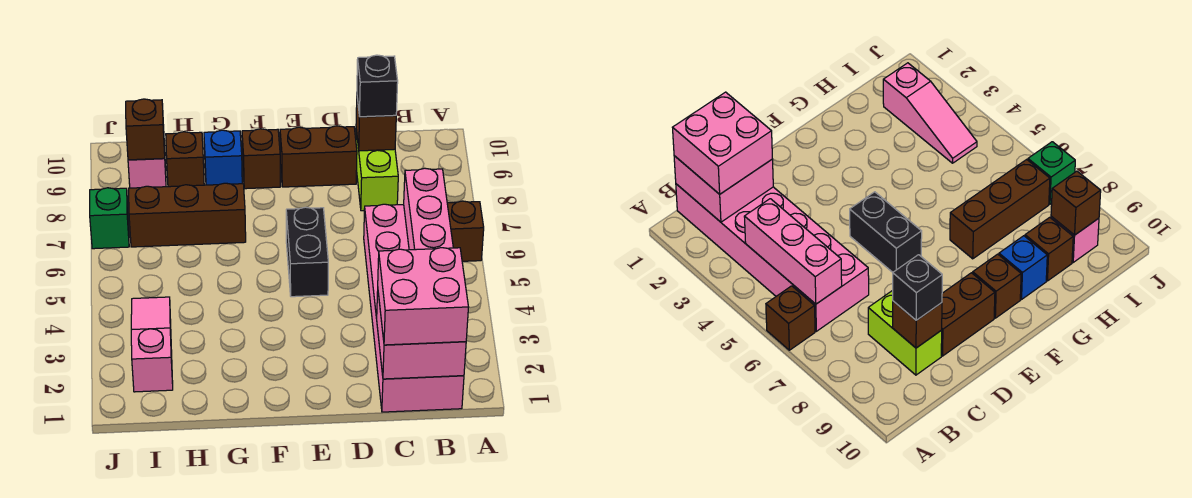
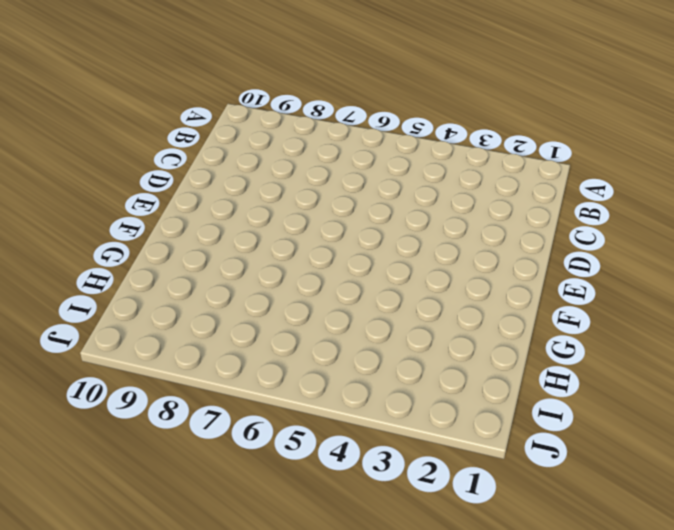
none -> brown brick A6 level 1
none -> pink brick B1:C6 level 1
none -> lime brick C8:C9 level 1

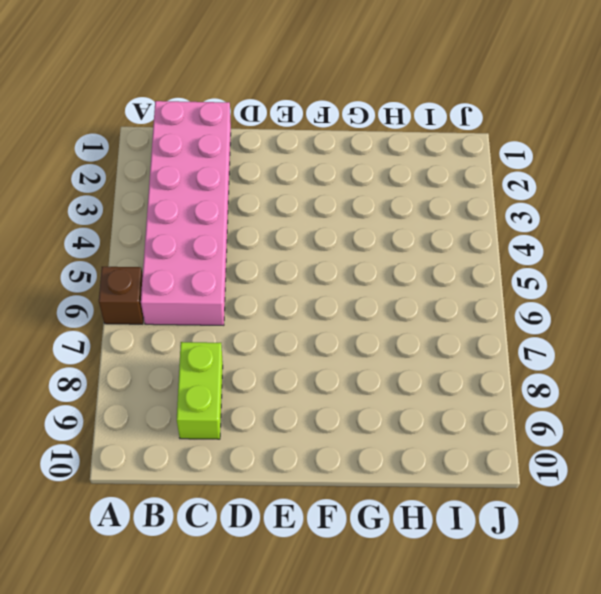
none -> brown brick D9:E9 level 1
none -> black brick E5:E6 level 1
none -> brown brick F9 level 1

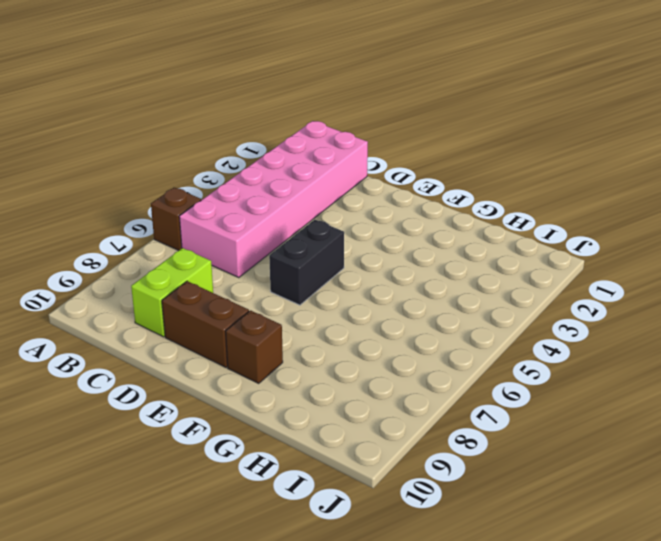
none -> brown brick G7:I7 level 1
none -> blue brick G9 level 1
none -> brown brick H9 level 1

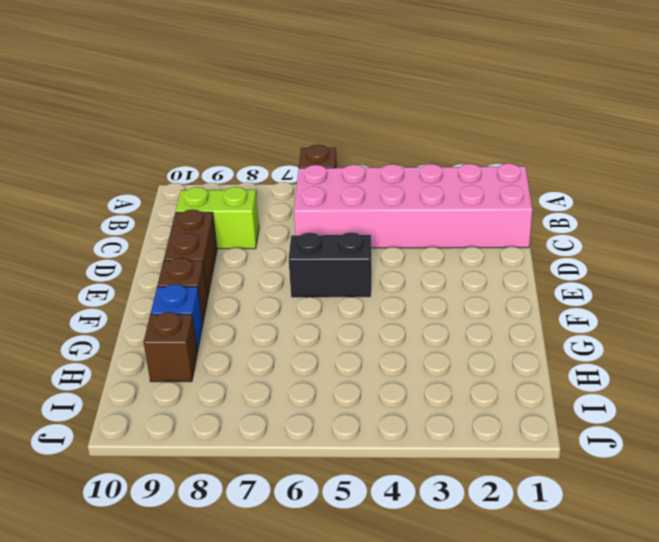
none -> brown brick G7:I7 level 1
none -> pink slope I2:I4 level 1 top 2
none -> pink brick I9 level 1

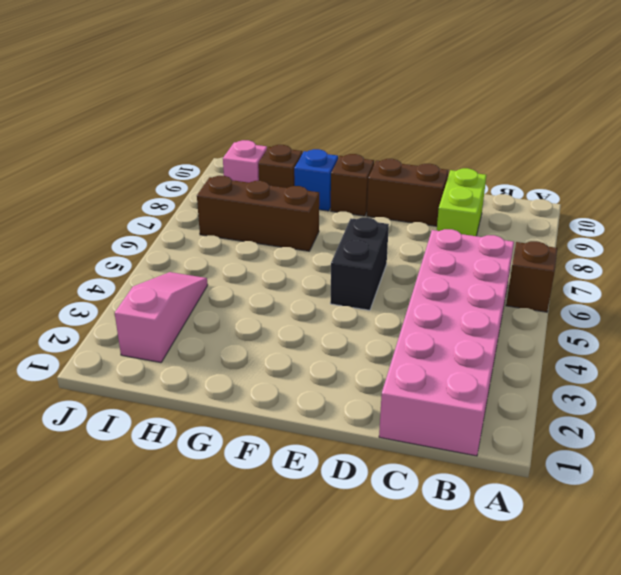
none -> green brick J7 level 1
none -> pink brick B1:C2 level 2
none -> pink brick B4:B6 level 2

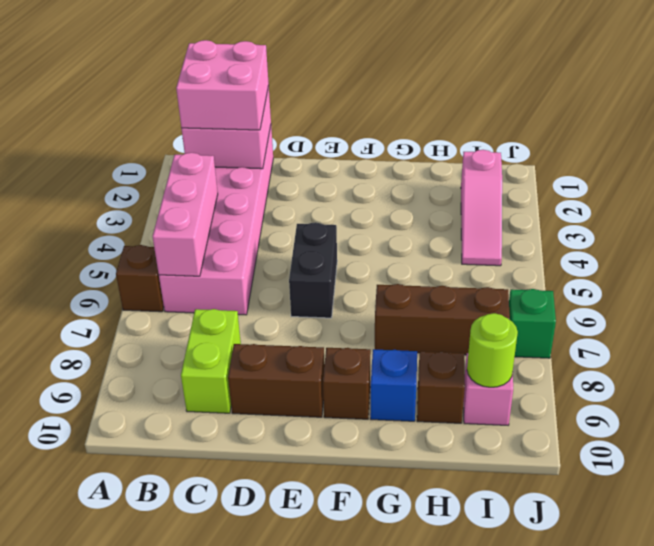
lime round brick I9 level 2 -> brown brick I9 level 2
none -> brown brick C9 level 2
none -> black brick C9 level 3

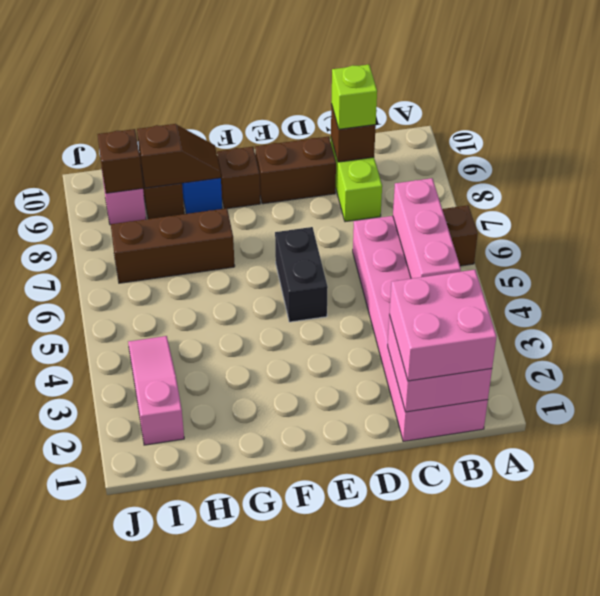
lime brick C9 level 3 -> black brick C9 level 3
brown slope G9:H9 level 2 top H -> none
none -> green brick J7 level 1

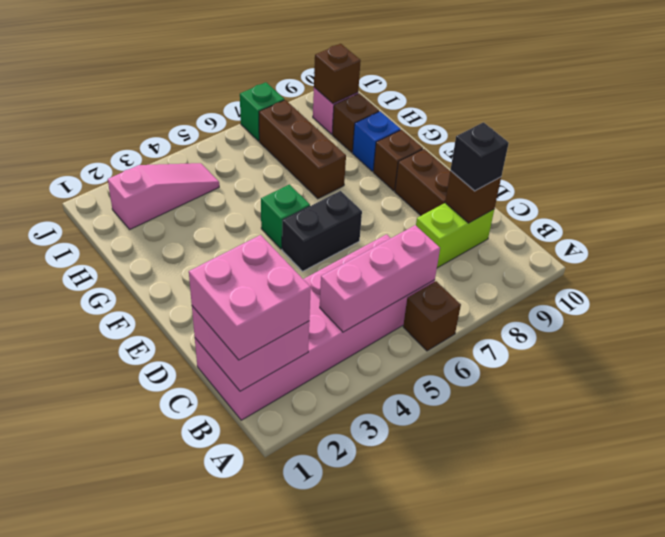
green brick F5 level 1 -> none

